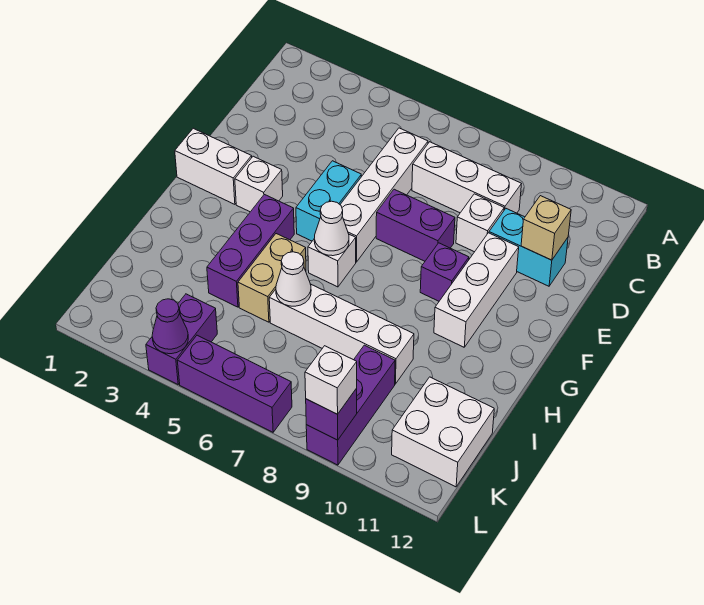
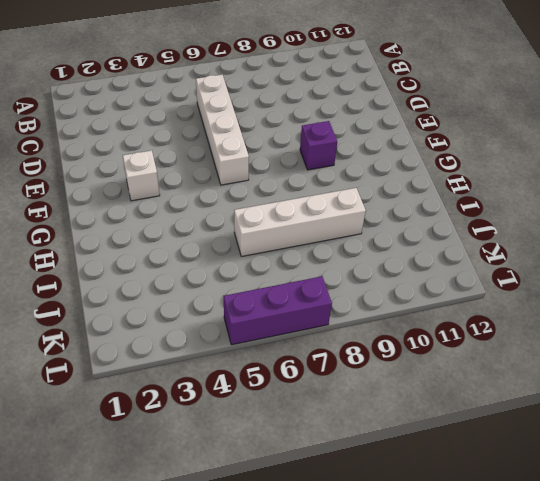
none -> white brick C7:C9 level 1
none -> white brick D9 level 1
none -> cyan brick D10:D11 level 1

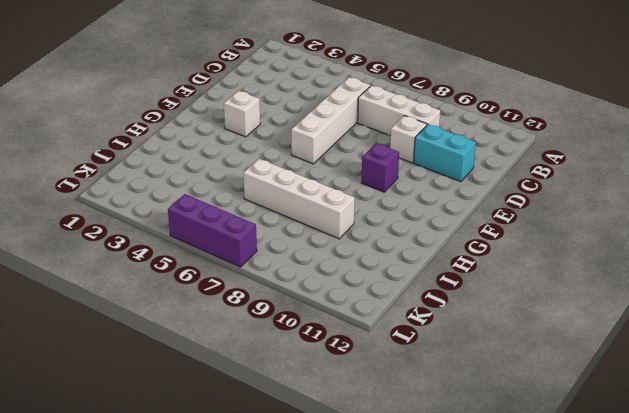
none -> cyan brick E5:F5 level 1
none -> purple brick E7:E8 level 1
none -> white brick E10:G10 level 1

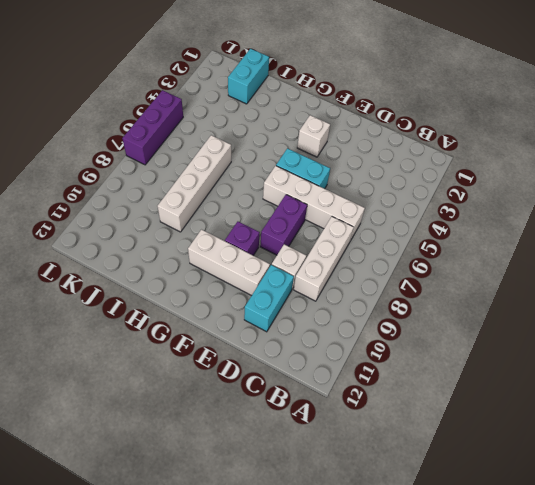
cyan brick J1:J2 level 1 -> none
none -> white brick F1:F2 level 1
none -> purple brick G4:I4 level 1
none -> white brick G6 level 1

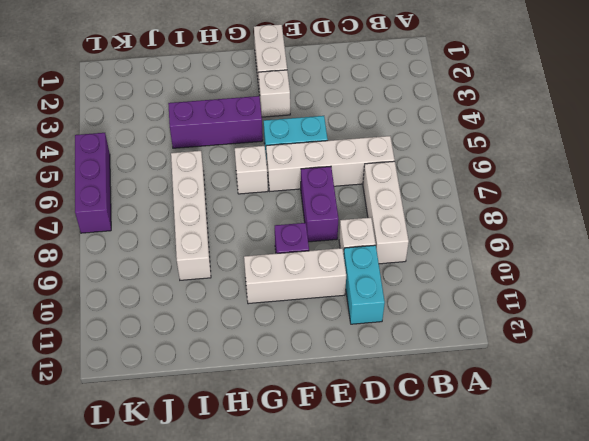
none -> tan brick H5:I5 level 1
none -> purple brick J9:L9 level 1
none -> white brick J11:K12 level 1

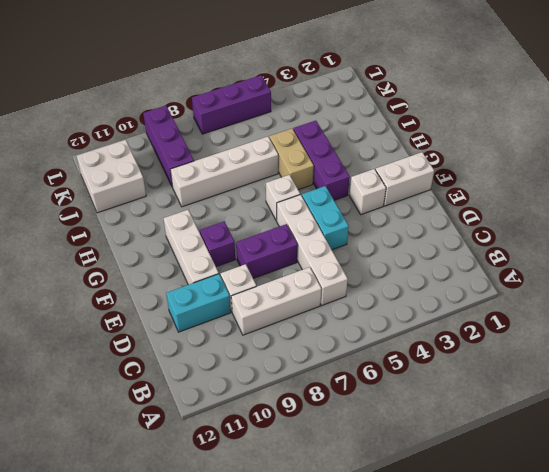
none -> purple brick K4:L4 level 1
none -> tan brick D11 level 2
none -> white cone G6 level 2

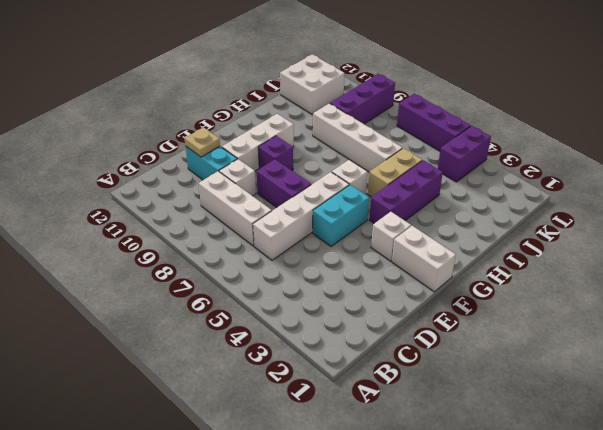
tan plate D11 level 2 -> tan brick D11 level 2
none -> white cone G6 level 2
none -> white cone I6 level 2
none -> purple cone L4 level 2

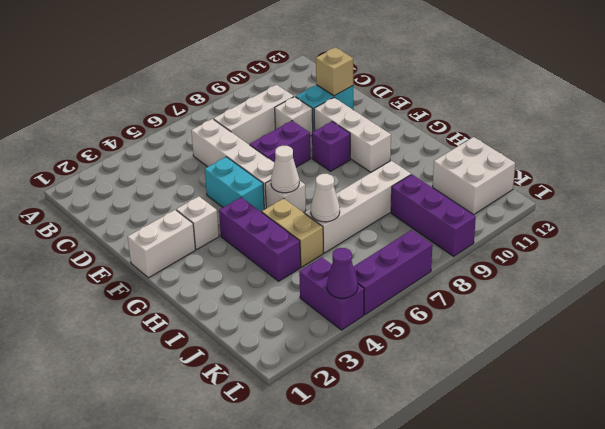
none -> purple brick L9 level 2
none -> white brick L9 level 3

